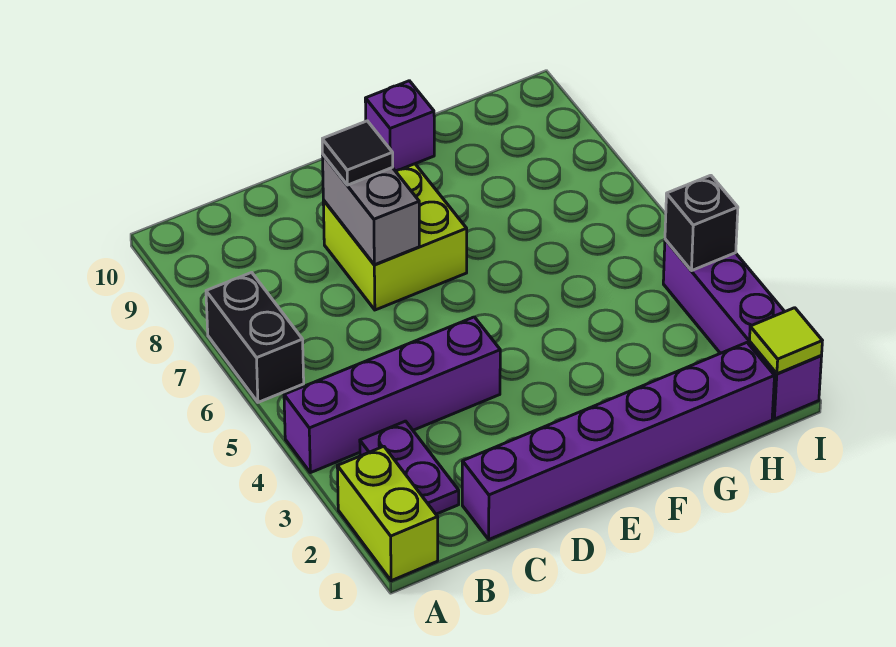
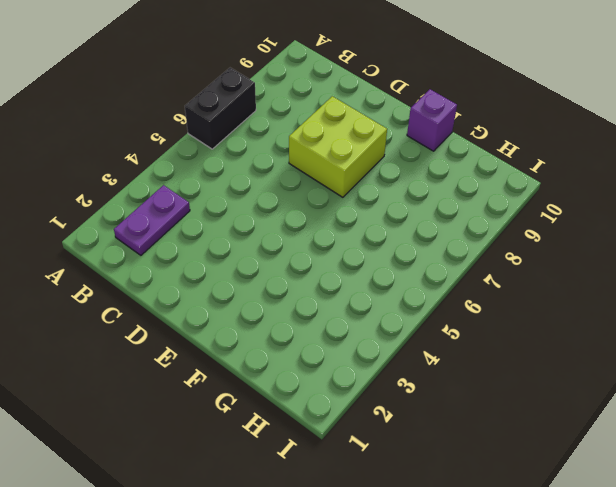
none -> lime brick A1:A2 level 1
none -> purple brick A4:D4 level 1
none -> purple brick C1:H1 level 1

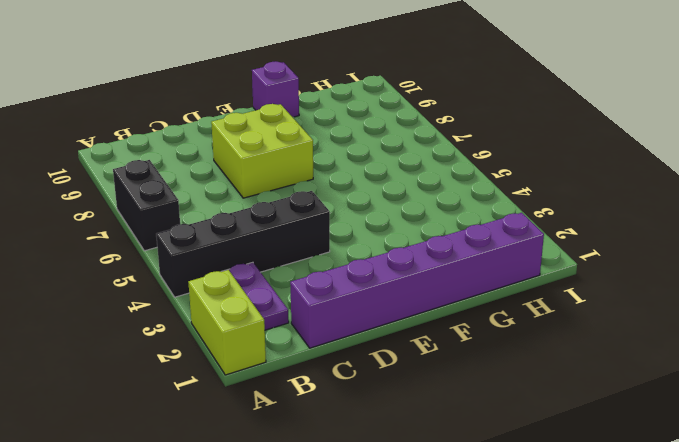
black brick A4:D4 level 1 -> purple brick A4:D4 level 1
none -> purple brick I1:I4 level 1
none -> grey brick D7:D8 level 2
none -> lime tile I1 level 2

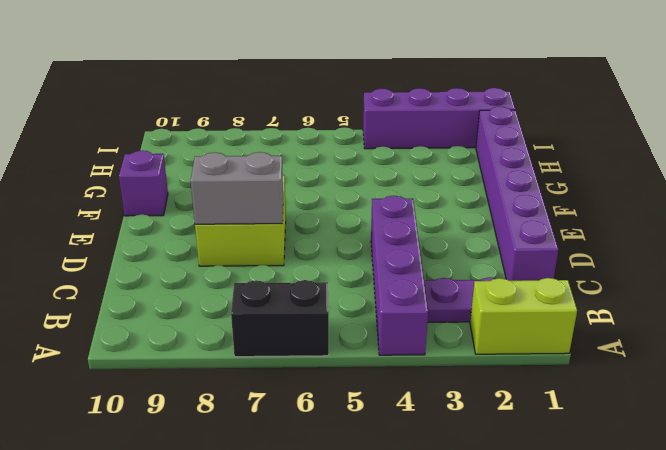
none -> lime tile I1 level 2
none -> black brick I4 level 2
none -> black tile D8 level 3

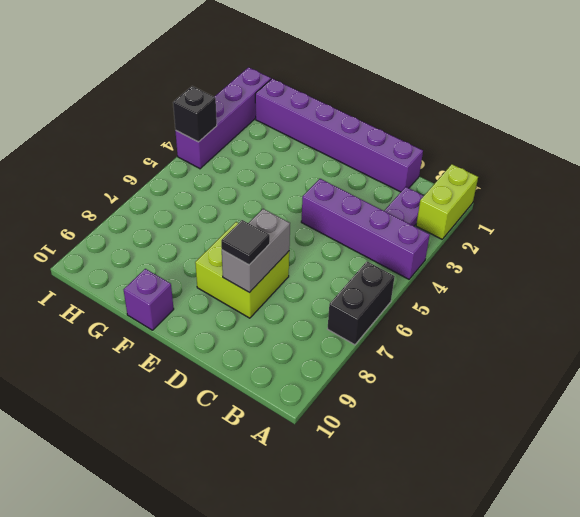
none -> lime tile I1 level 2

